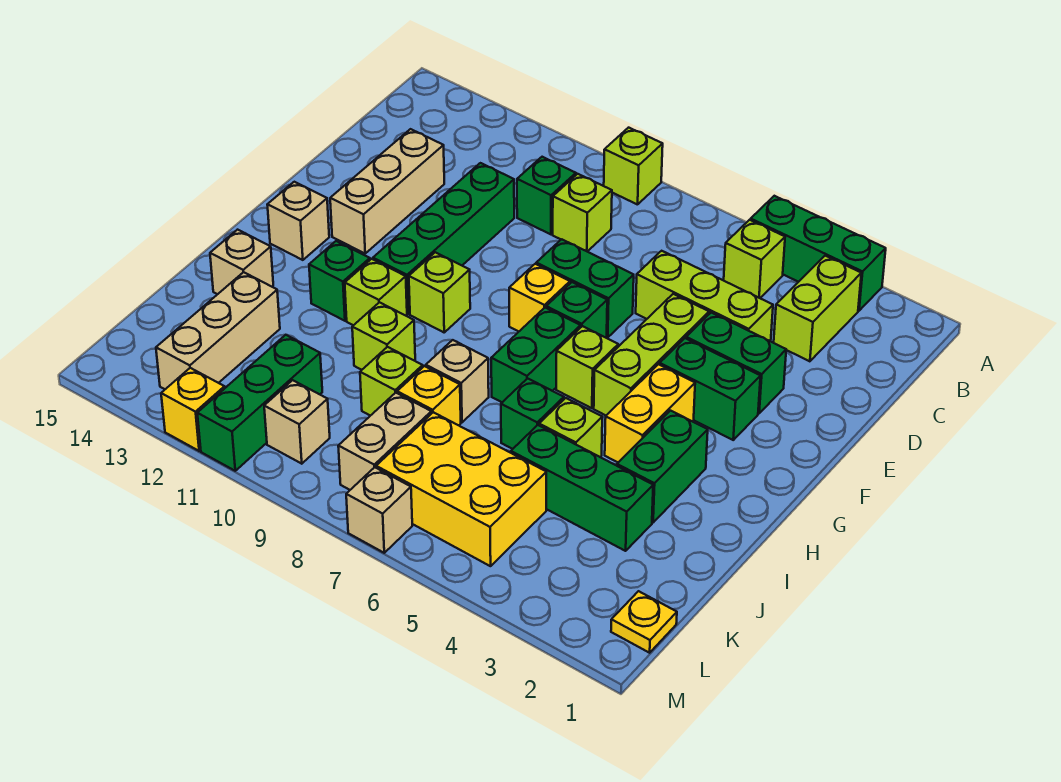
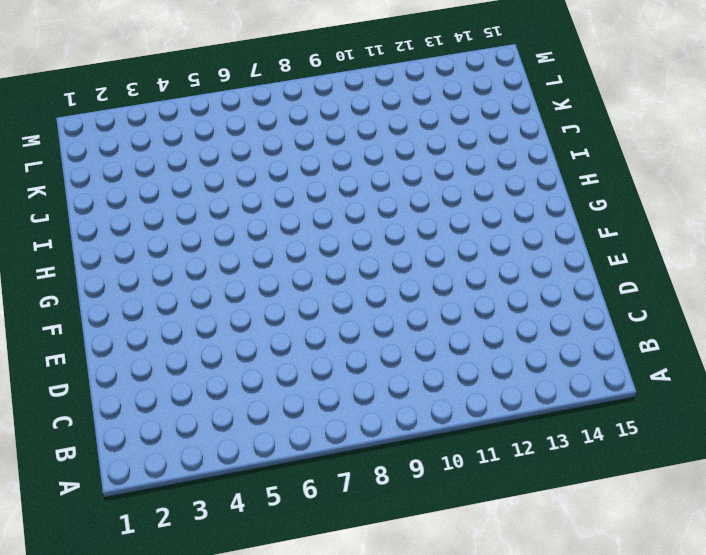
none -> green brick A3:A5 level 1
none -> lime brick A9 level 1
none -> lime brick B3:C3 level 1
none -> lime brick B5 level 1

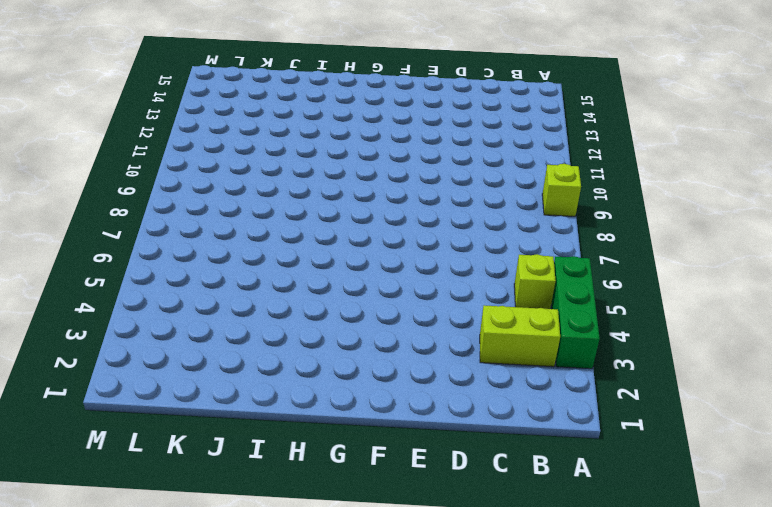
none -> lime brick C9 level 1
none -> green brick C10 level 1
none -> lime brick D4:D6 level 1
none -> green brick D11:G11 level 1

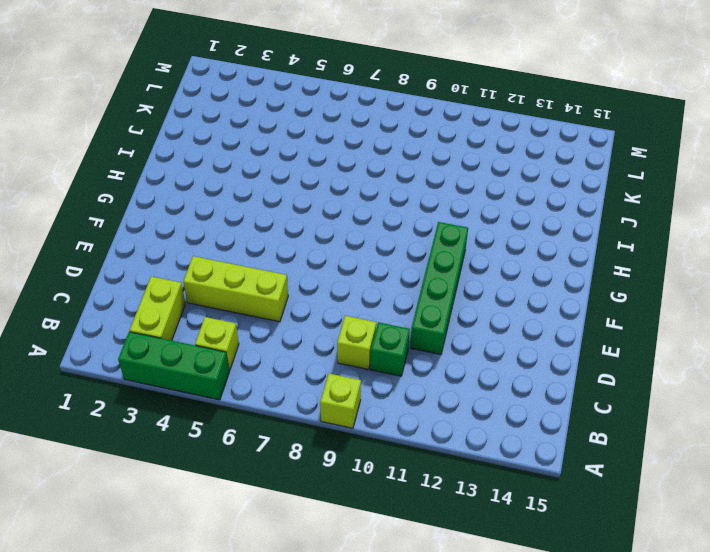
none -> tan brick D13:F13 level 1
none -> green brick E3:E4 level 1
none -> lime brick E5:G5 level 1
none -> green brick E7:E8 level 1

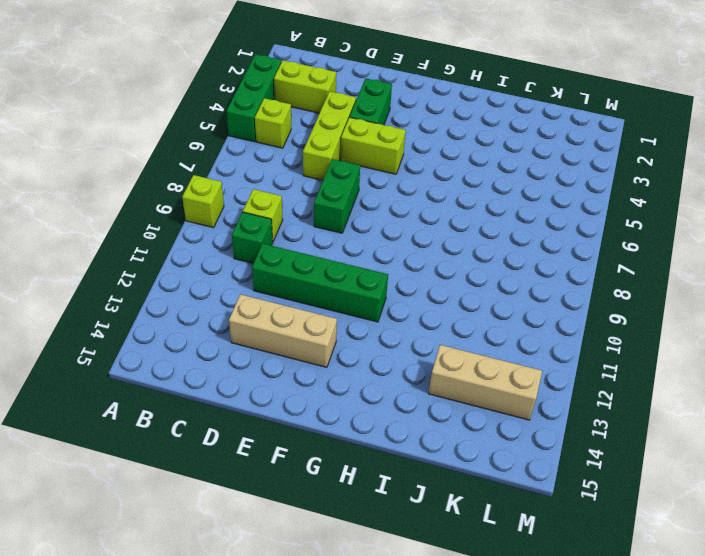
lime brick E5:F5 level 1 -> lime brick E5:G5 level 1
none -> green brick F3:F4 level 1
none -> green brick F7 level 1
none -> yellow brick F8 level 1
none -> yellow brick G4:H4 level 1

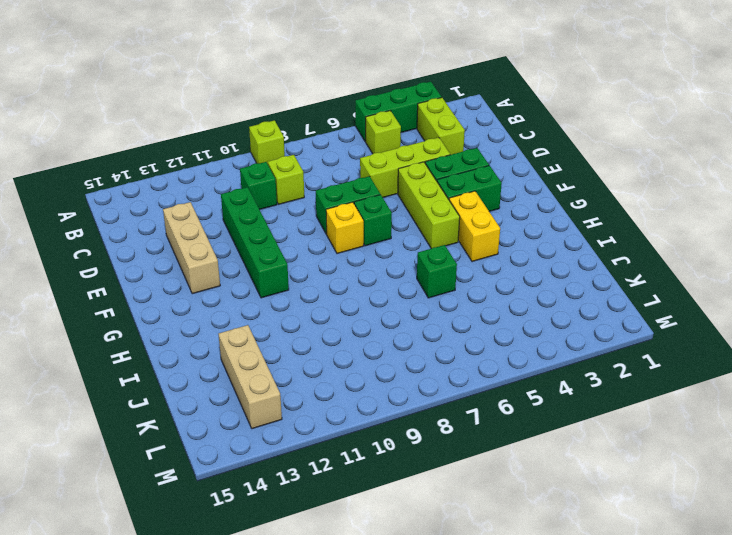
none -> lime brick G6 level 1
none -> green brick G7:H7 level 1
none -> lime brick G10 level 1
none -> tan brick G14 level 1

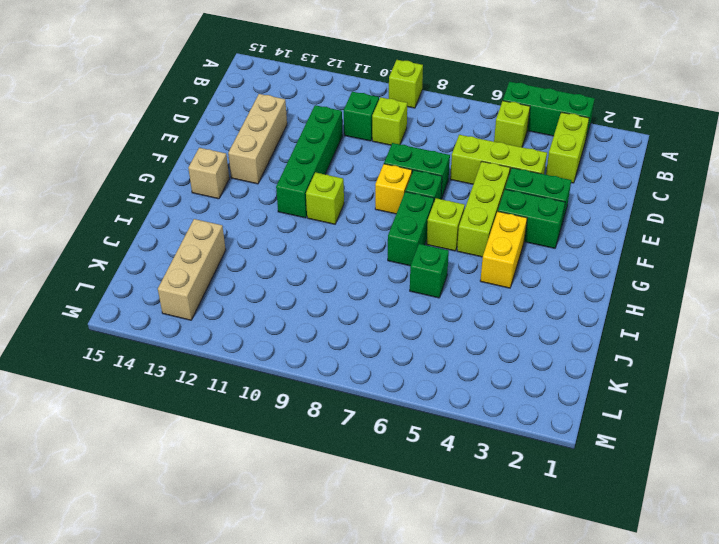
none -> green brick H3:I3 level 1
none -> lime brick H11 level 1
none -> green brick H12 level 1
none -> lime brick I5 level 1

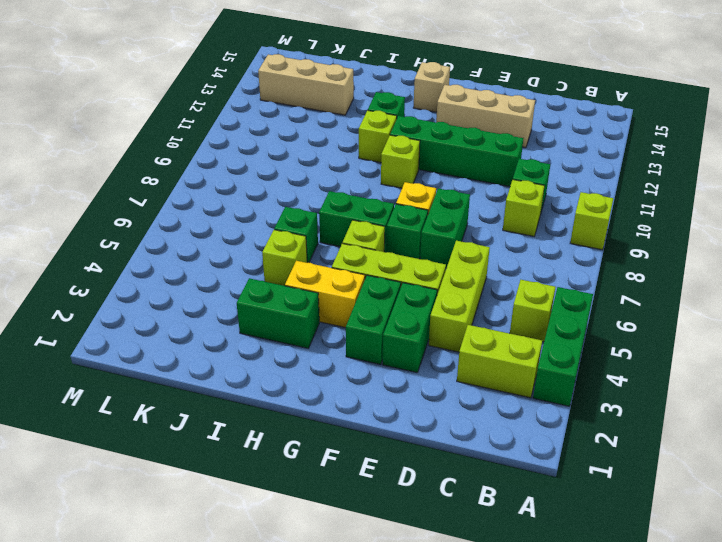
none -> tan brick I8 level 1
none -> lime brick I10 level 1
none -> tan brick I14 level 1
none -> green brick J3:J5 level 1

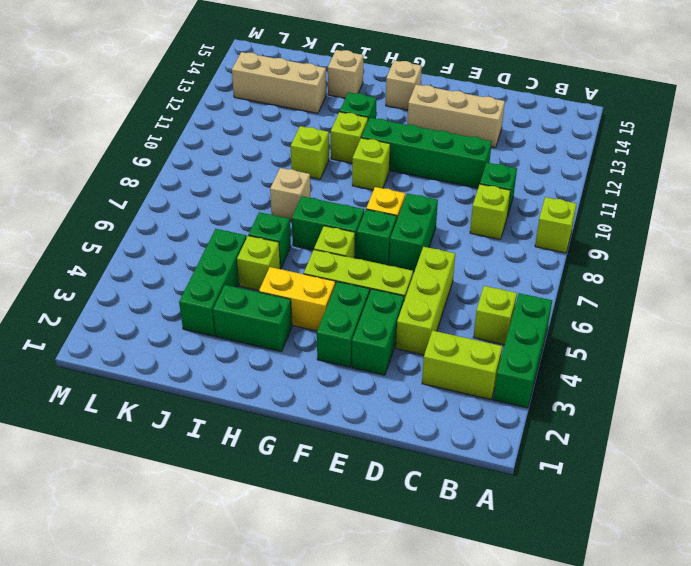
none -> yellow brick J8 level 1
none -> lime brick J9 level 1
none -> yellow brick K5:L7 level 1
none -> tan brick K8:L8 level 1

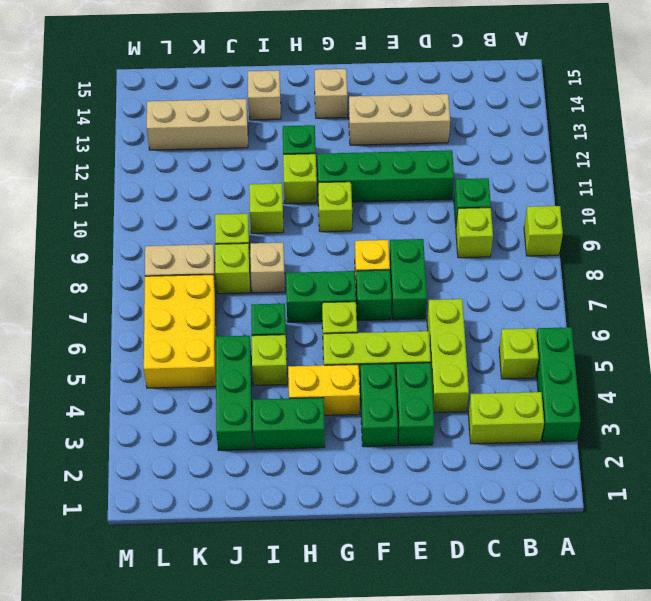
lime brick J8 level 1 -> yellow brick J8 level 1
none -> green brick K11:M11 level 1
none -> yellow plate L1 level 1
none -> tan brick L10 level 1
none -> tan brick M7 level 1

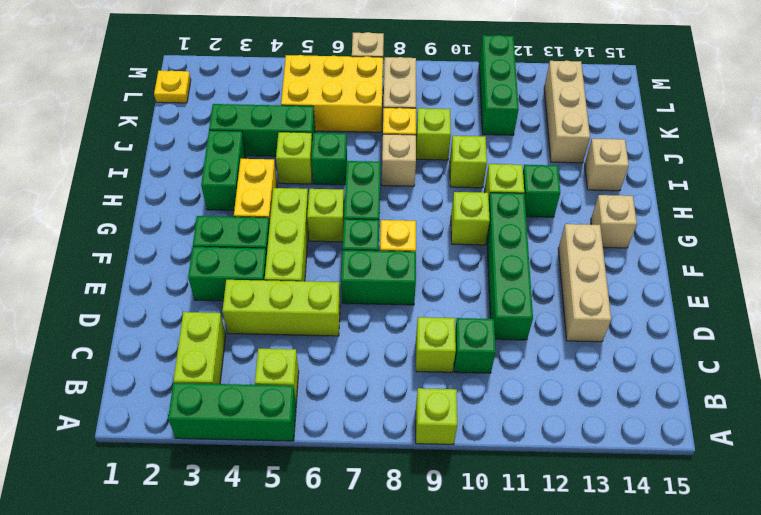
none -> tan brick L10 level 1
none -> yellow brick M12 level 1

